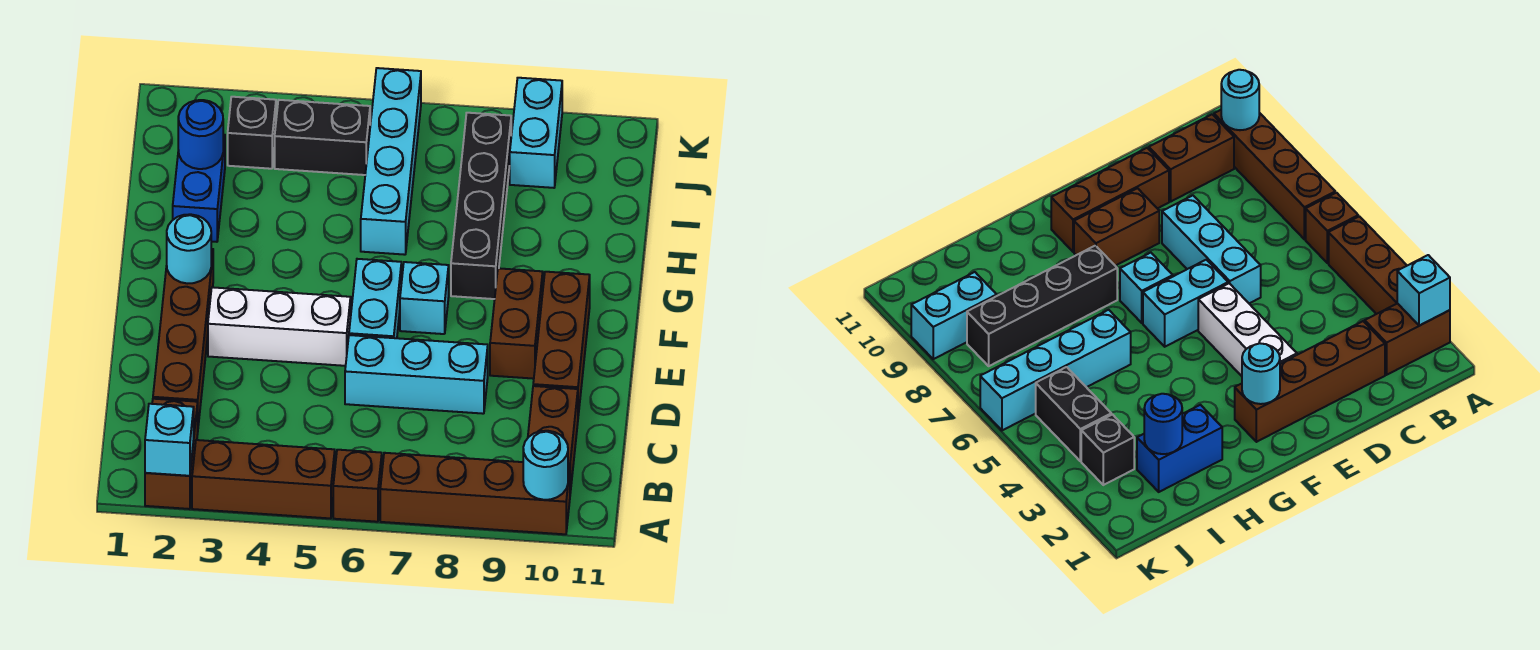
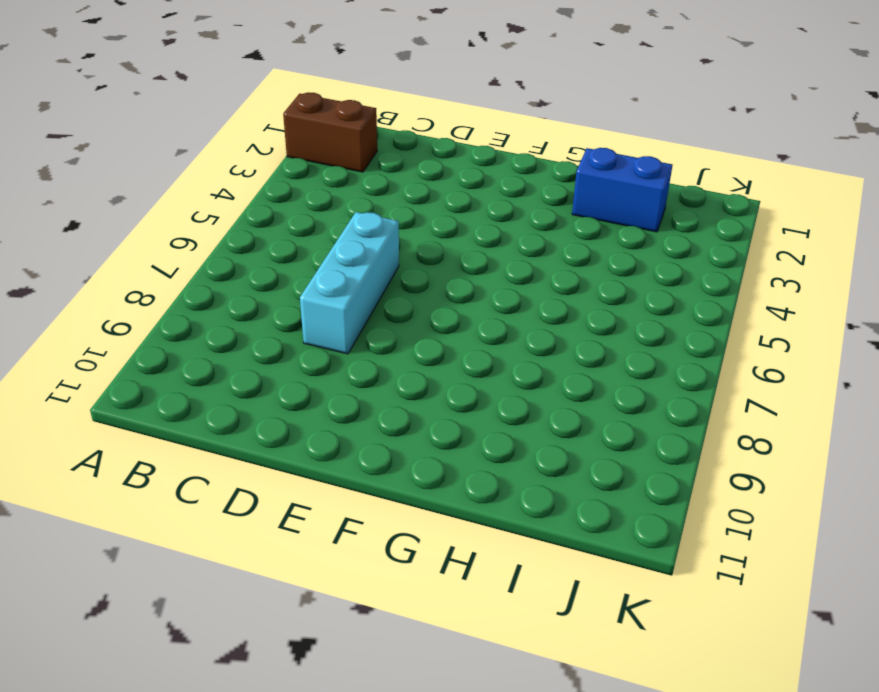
none -> brown brick A3:A5 level 1
none -> brown brick A6 level 1
none -> brown brick A7:A10 level 1

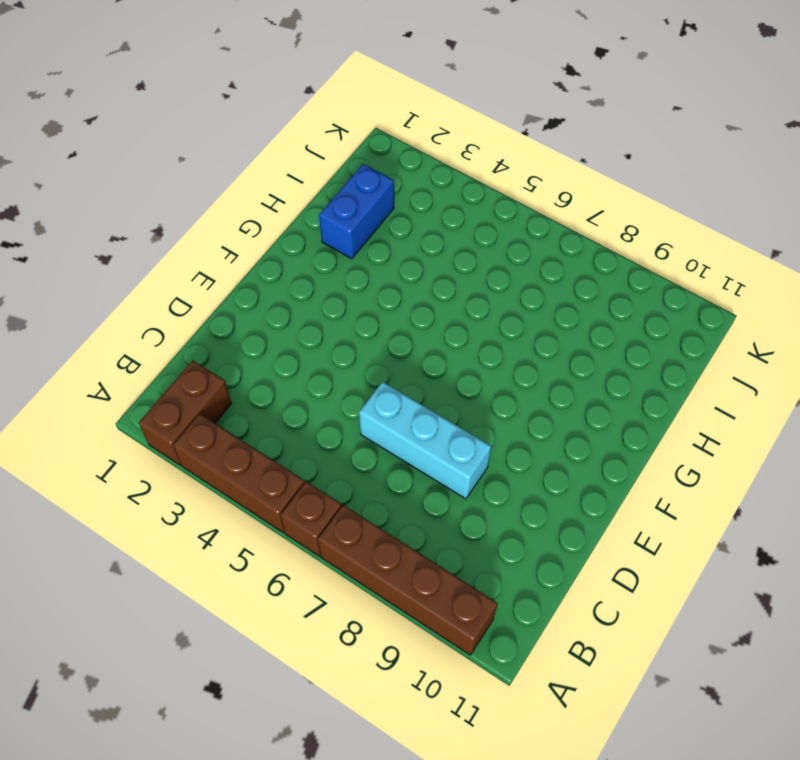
none -> brown brick B10:C10 level 1
none -> brown brick C2:F2 level 1
none -> brown brick D10:F10 level 1

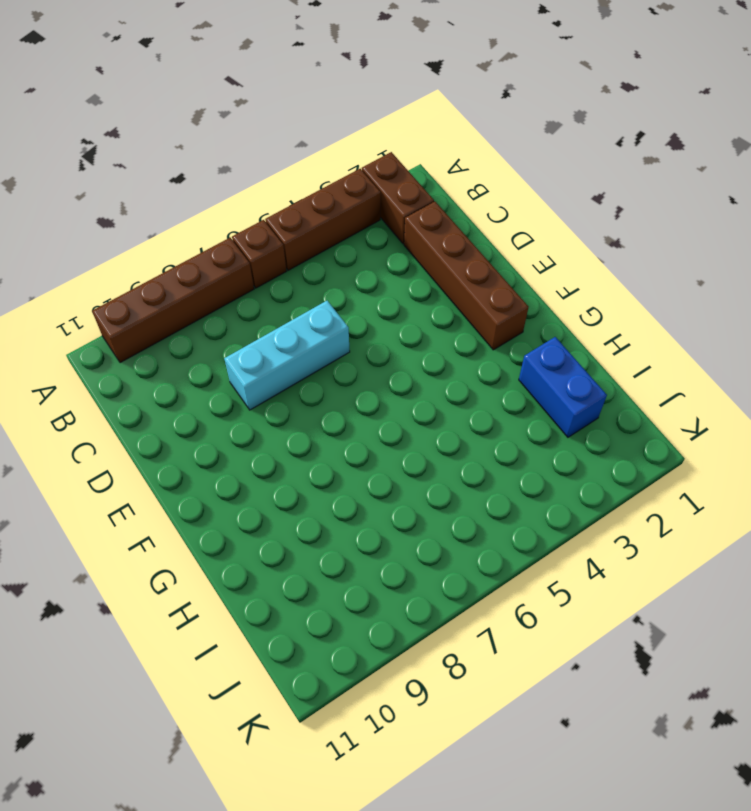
none -> brown brick B10:C10 level 1
none -> brown brick D10:F10 level 1
none -> white brick E3:E5 level 1

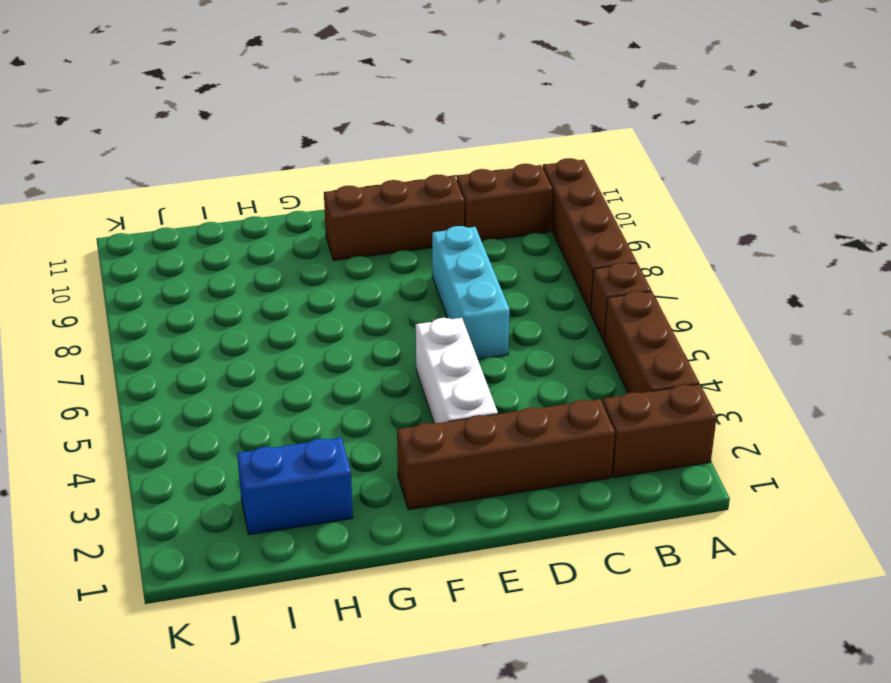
none -> cyan brick E6:F6 level 1
none -> brown brick E9:F9 level 1
none -> cyan brick F7 level 1

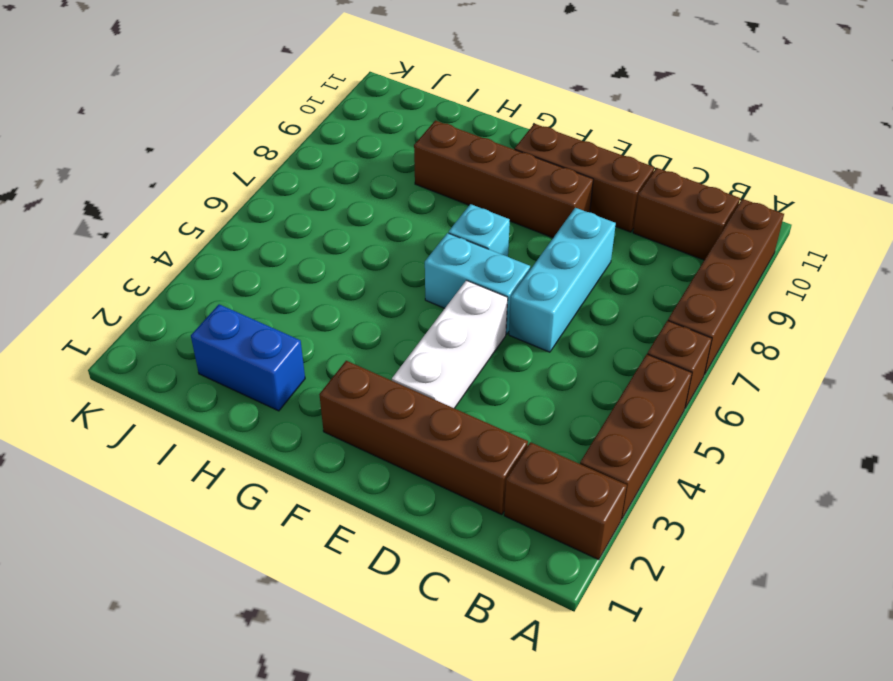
brown brick E9:H9 level 1 -> brown brick E9:F9 level 1
none -> black brick G8:J8 level 1
none -> cyan brick H6:K6 level 1
none -> black brick J3 level 1

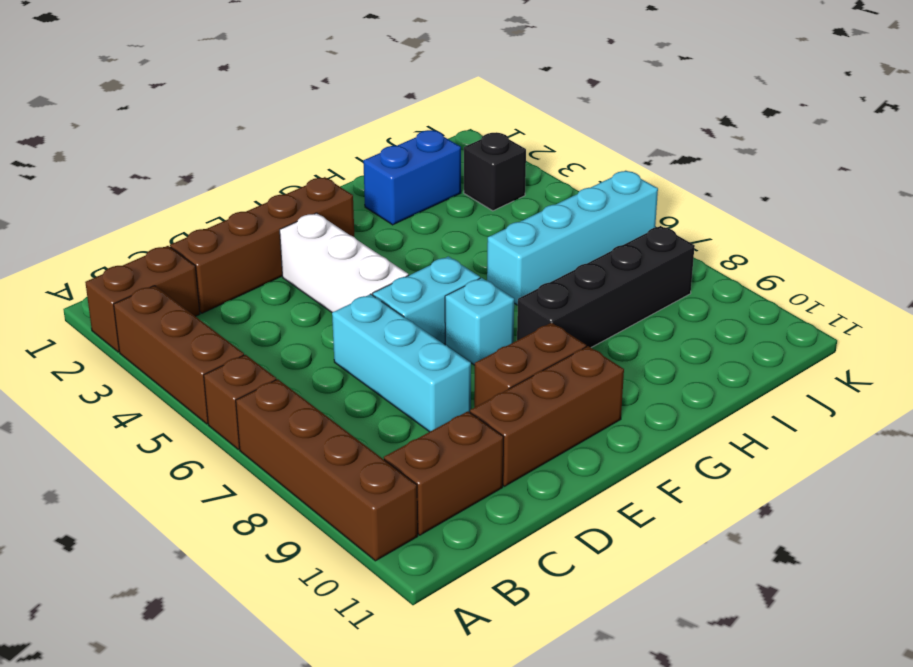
none -> black brick J4:J5 level 1
none -> cyan brick J9:K9 level 1
none -> cyan brick A2 level 2

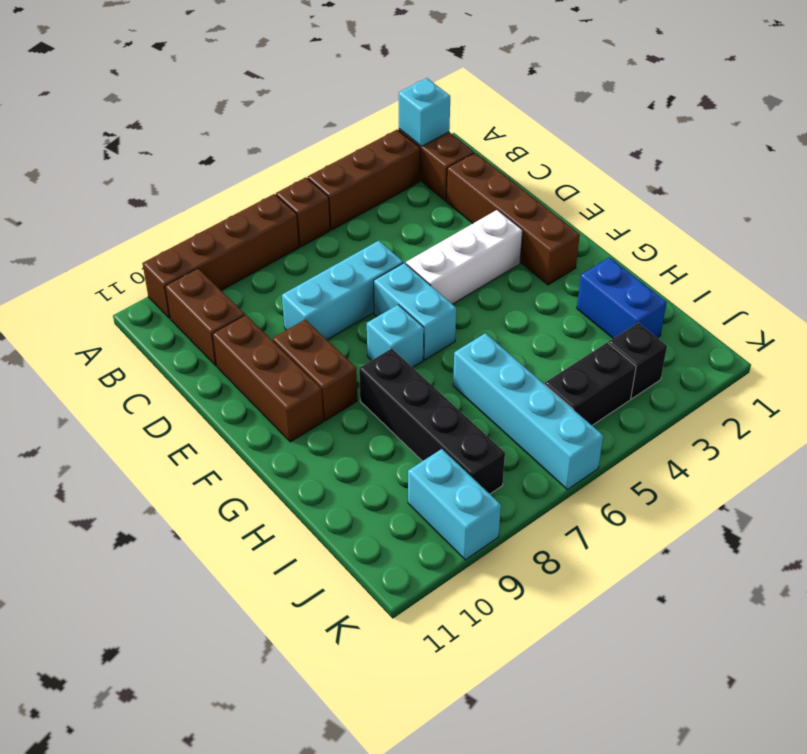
none -> cyan round brick A10 level 2
none -> cyan round brick F2 level 2
none -> blue round brick I2 level 2

